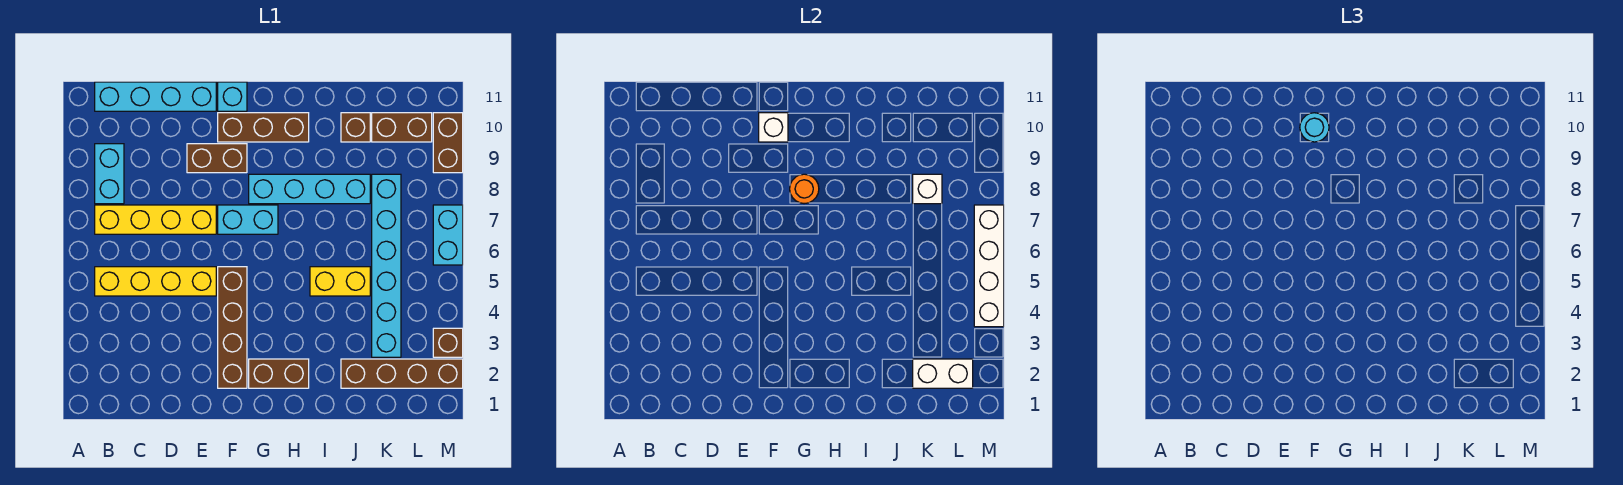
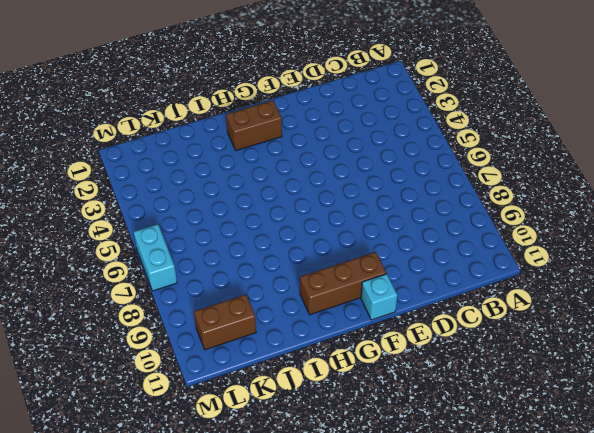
none -> yellow brick B5:E5 level 1
none -> yellow brick B7:E7 level 1
none -> cyan brick B8:B9 level 1

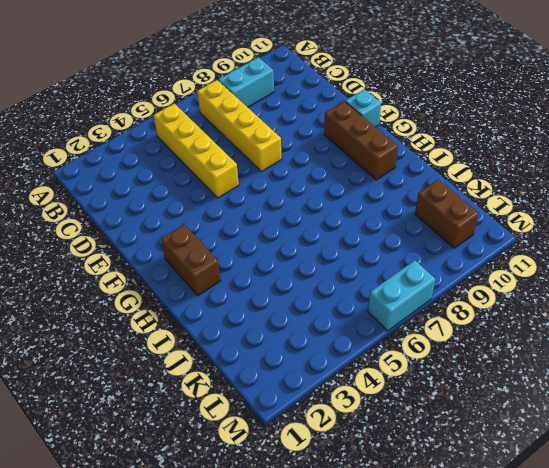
none -> cyan brick B11:E11 level 1
none -> brown brick E9:F9 level 1
none -> brown brick F2:F5 level 1

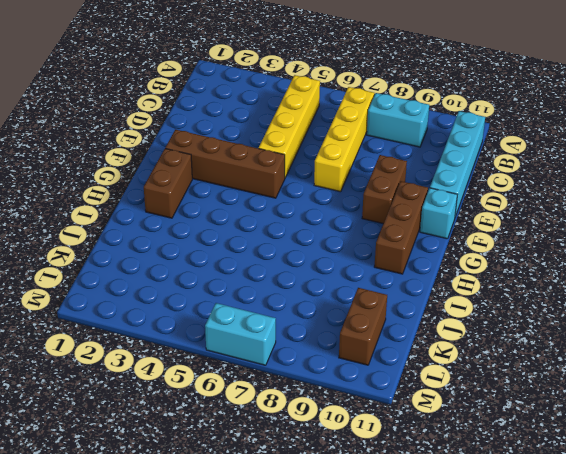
none -> cyan brick F7:G7 level 1
none -> cyan brick G8:J8 level 1
none -> yellow brick I5:J5 level 1

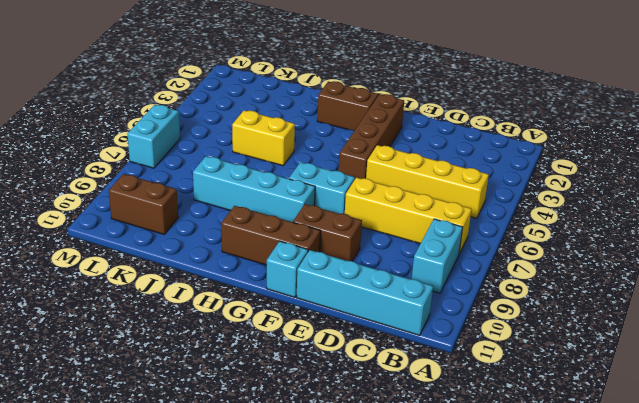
none -> brown brick J2:M2 level 1
none -> brown brick J10 level 1
none -> cyan brick K3:K8 level 1

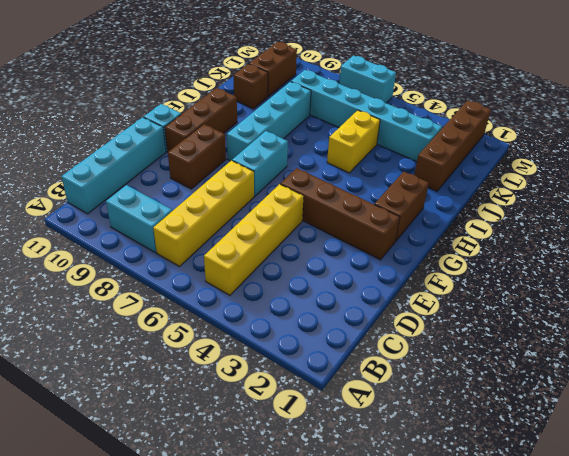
none -> brown brick M3 level 1
none -> brown brick M9:M10 level 1
none -> white brick F10 level 2

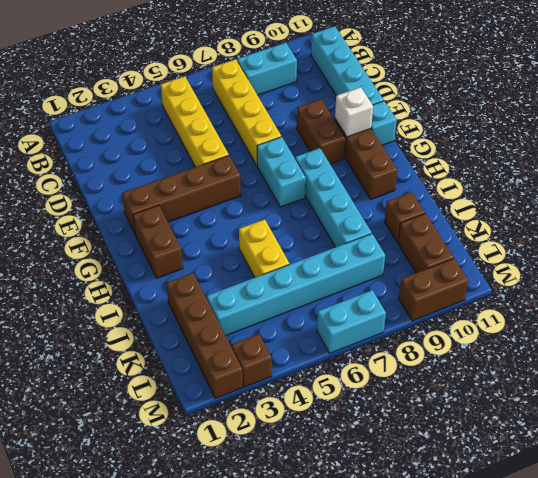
none -> orange round brick G8 level 2
none -> white brick K2:L2 level 2
none -> white brick K8 level 2

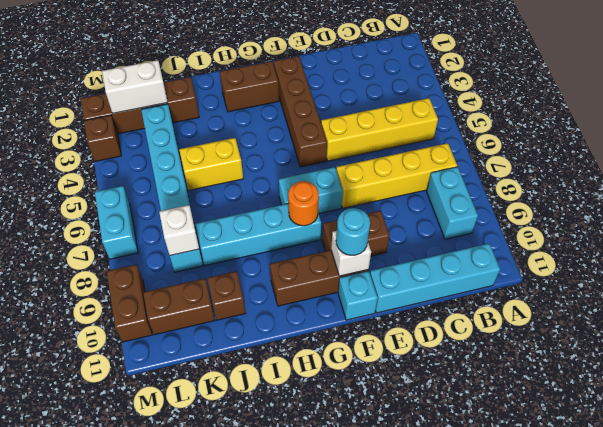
none -> white brick M4:M7 level 2

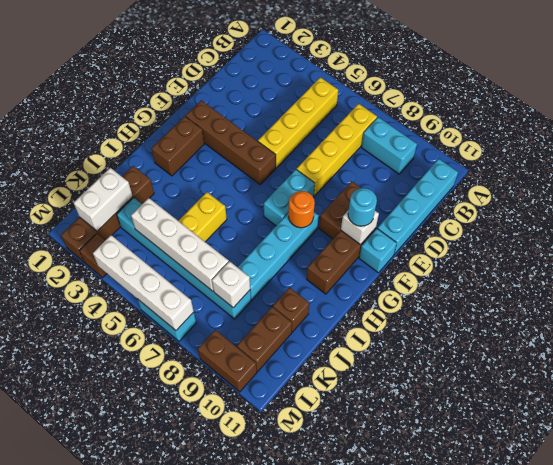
white brick K4:K7 level 2 -> none

